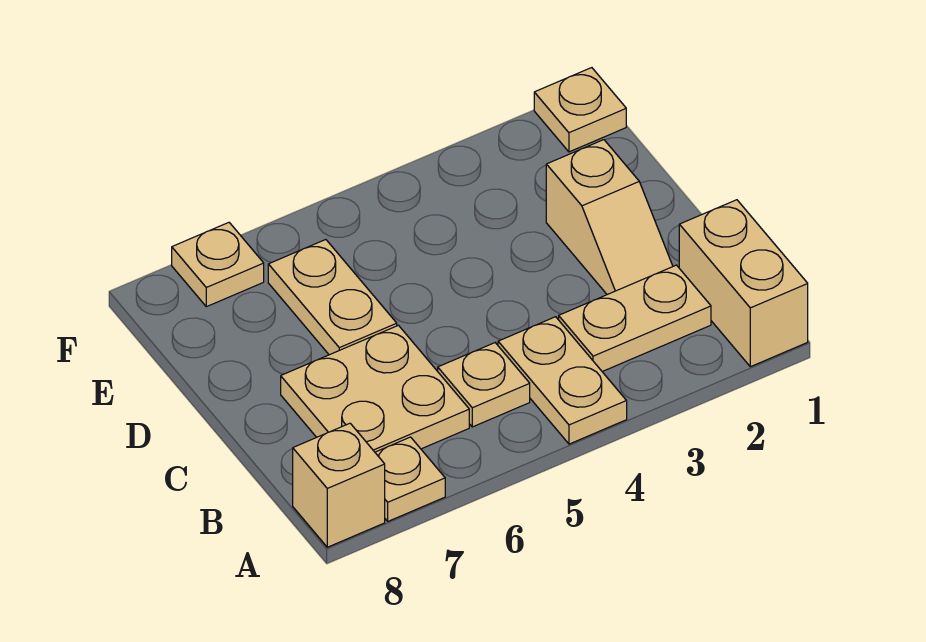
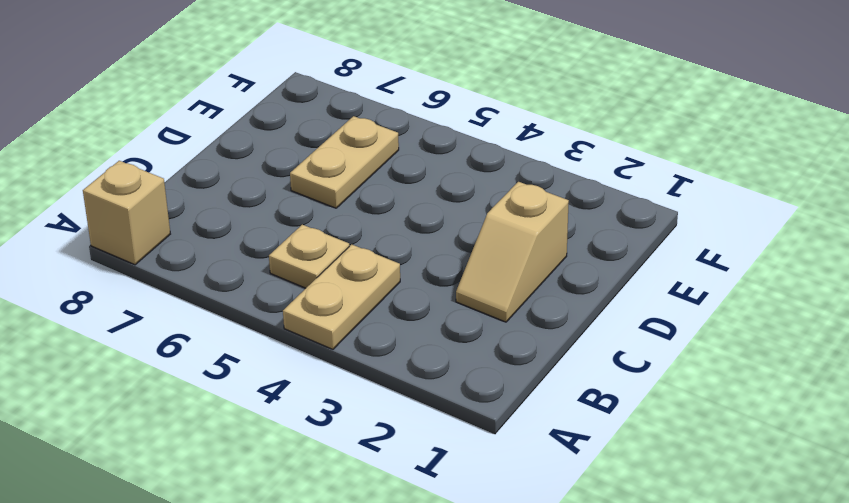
none -> tan brick A1:B1 level 1
none -> tan plate A7 level 1

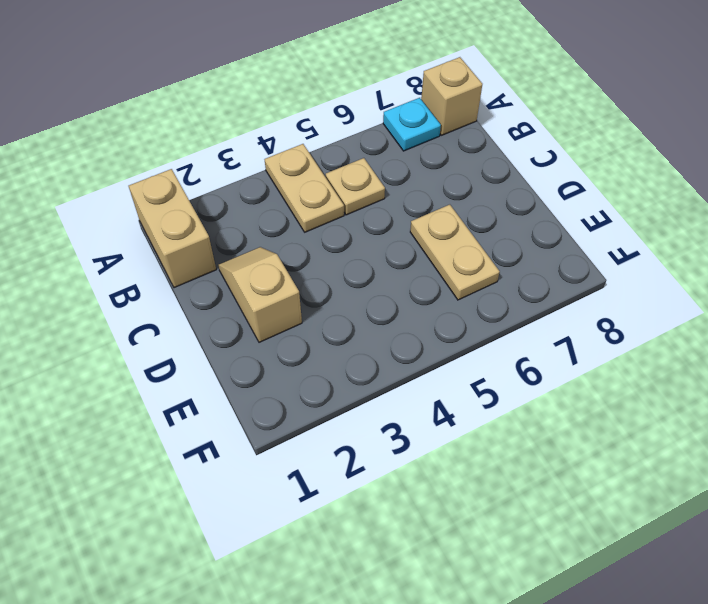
cyan plate A7 level 1 -> tan plate A7 level 1
none -> tan plate B2:B3 level 1
none -> tan plate B6:C7 level 1

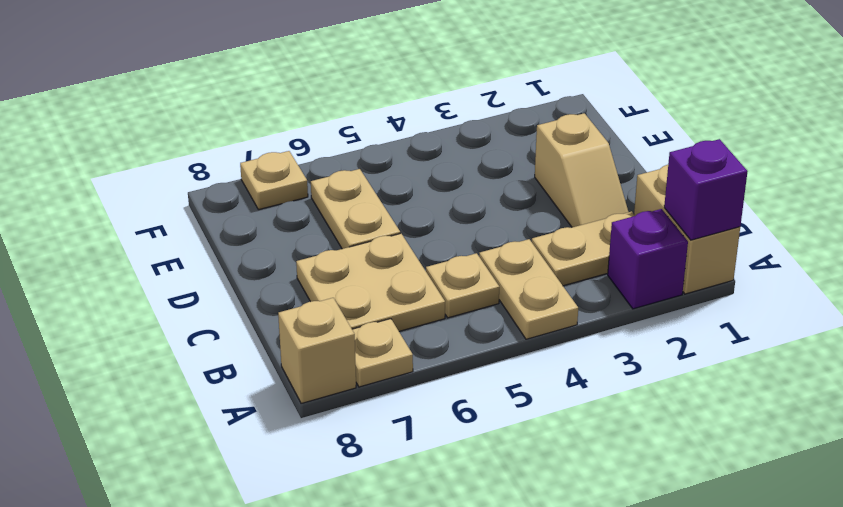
purple brick A1 level 2 -> none
purple brick A2 level 1 -> none
none -> tan plate F1 level 1

